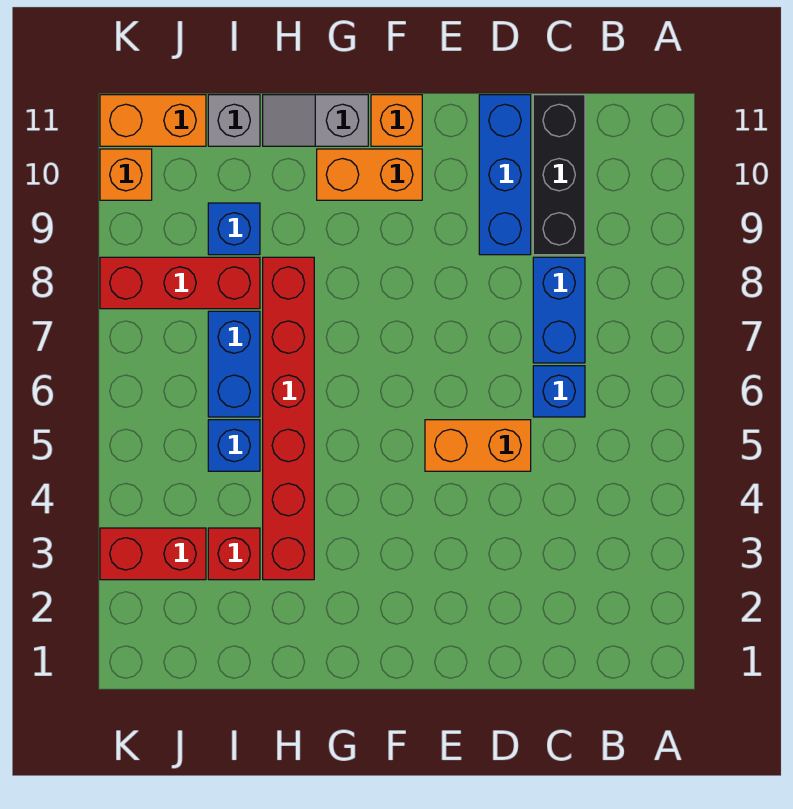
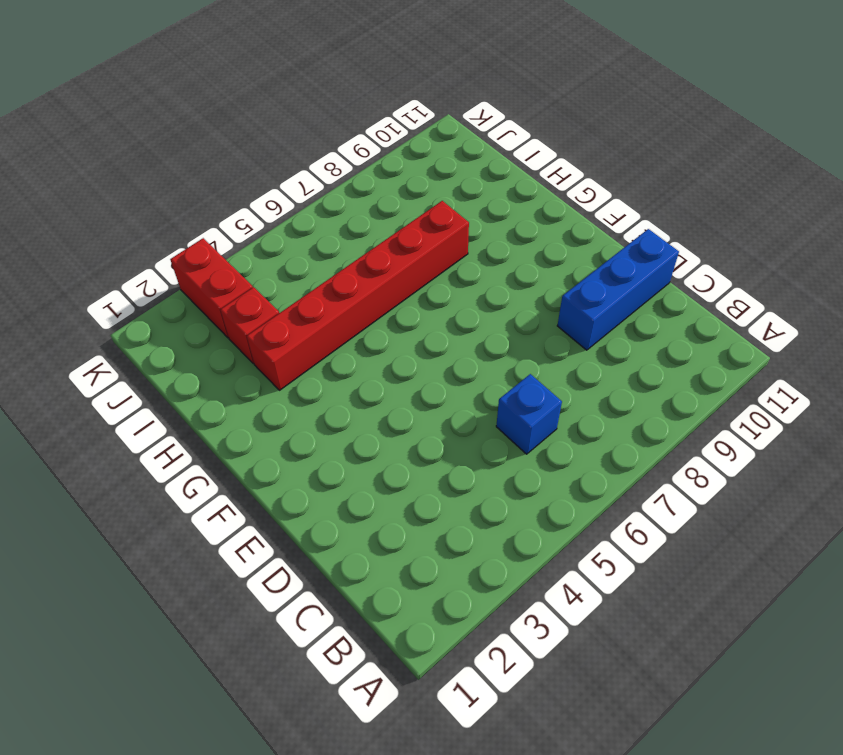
none -> blue brick C7:C8 level 1
none -> black brick C9:C11 level 1
none -> orange brick D5:E5 level 1

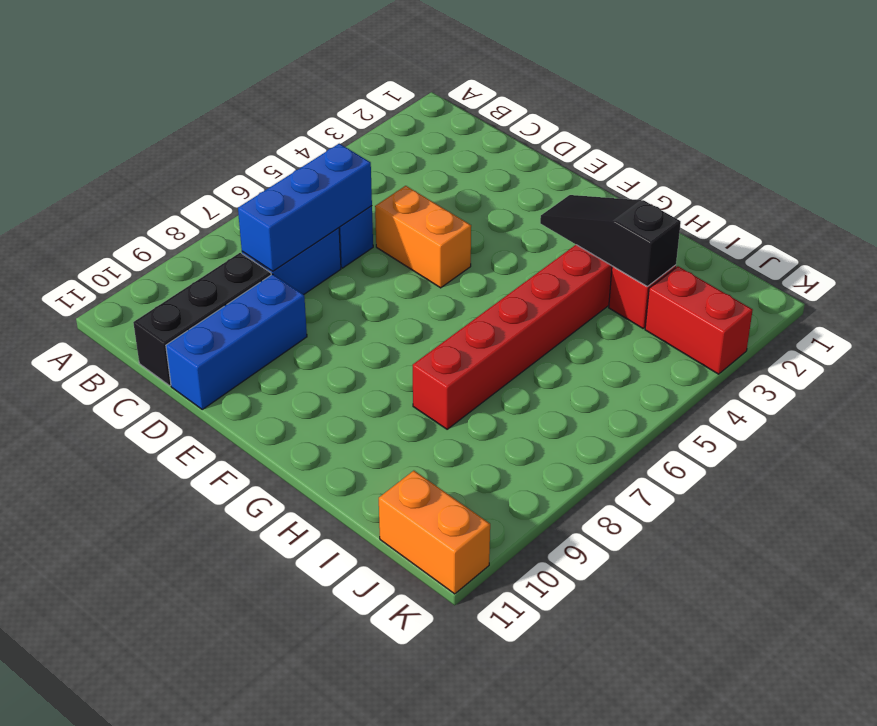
blue brick C6:C8 level 2 -> none
black slope G3:I3 level 2 top I -> none
none -> orange brick F10:G10 level 1
none -> orange brick F11 level 1
none -> grey slope G11:H11 level 1 top G

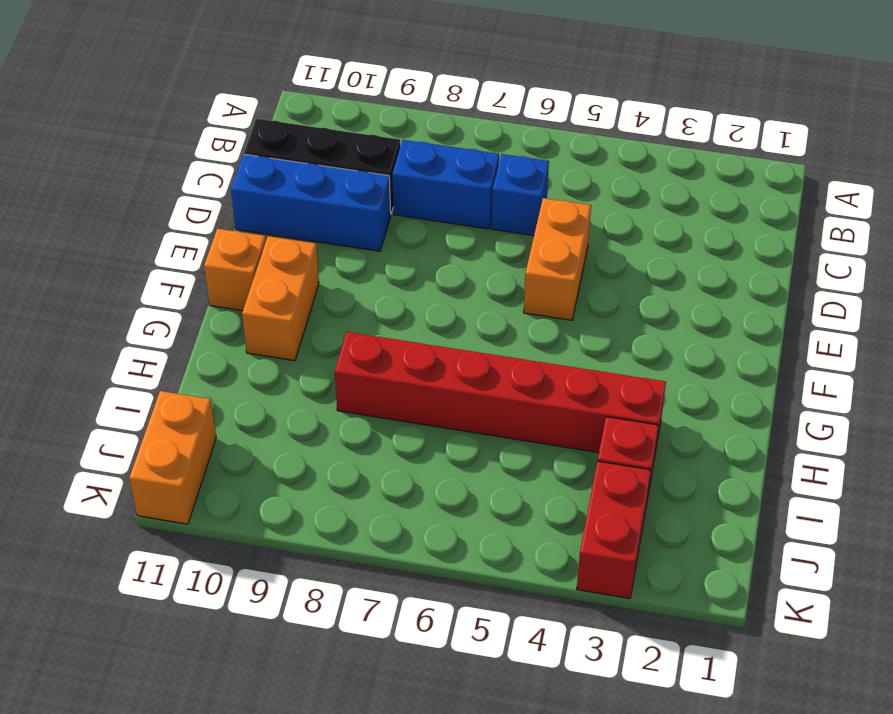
none -> grey slope G11:H11 level 1 top G
none -> blue brick I5 level 1
none -> blue brick I6:I7 level 1

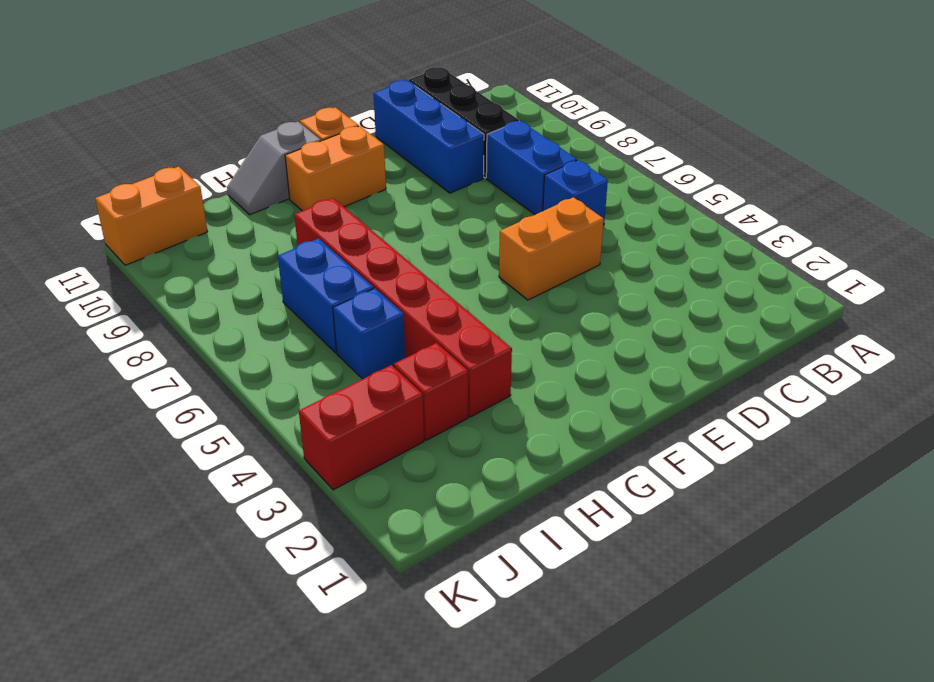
none -> red brick I8:K8 level 1
none -> blue brick I9 level 1
none -> grey brick I11 level 1

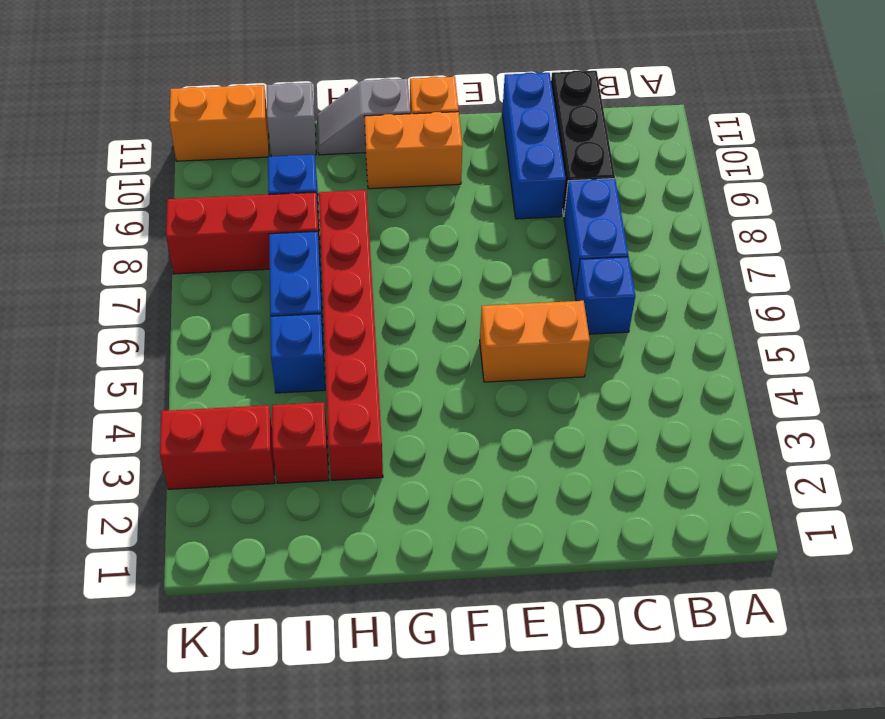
none -> orange brick K10 level 1

